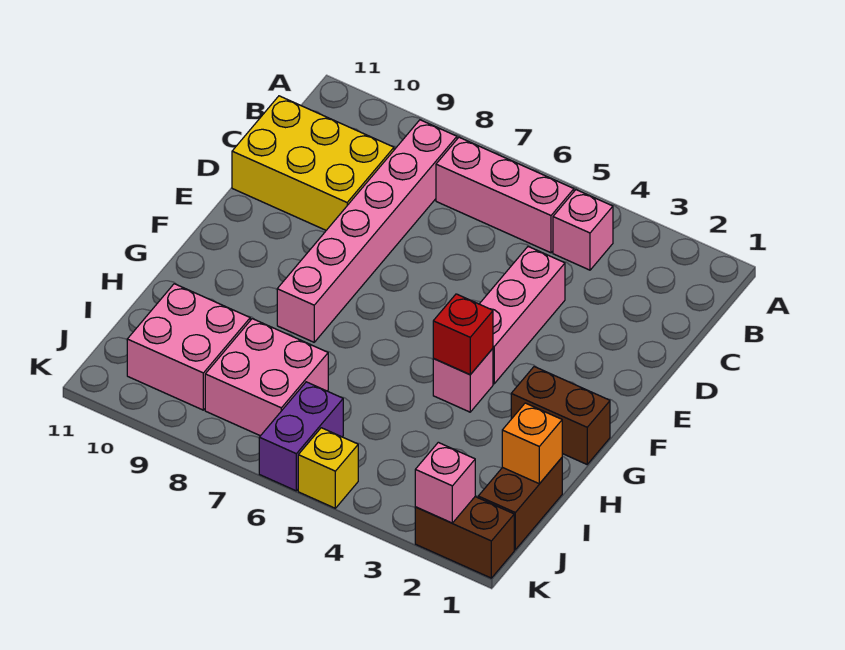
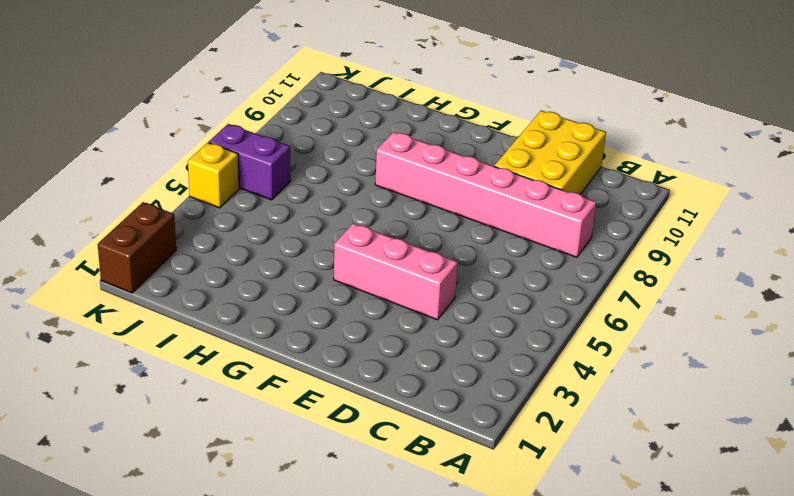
none -> pink brick B4 level 1
none -> pink brick B5:B7 level 1
none -> brown brick G1:G2 level 1

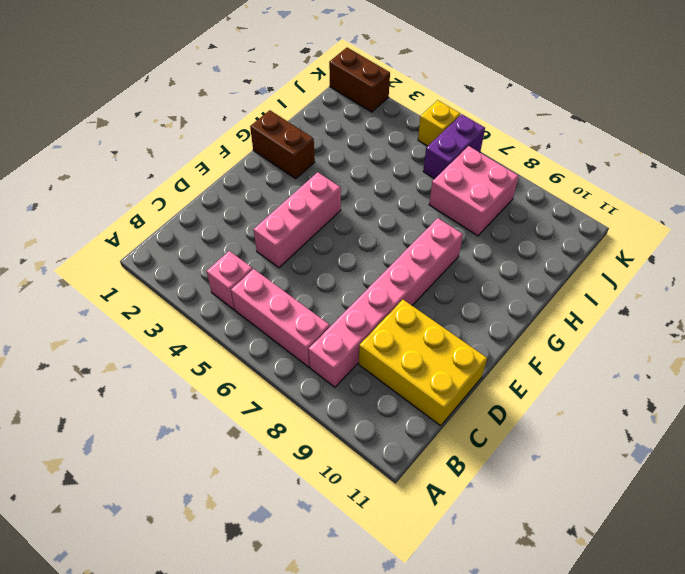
none -> pink brick G4 level 1
none -> brown brick I1:J1 level 1
none -> pink brick I9:J10 level 1

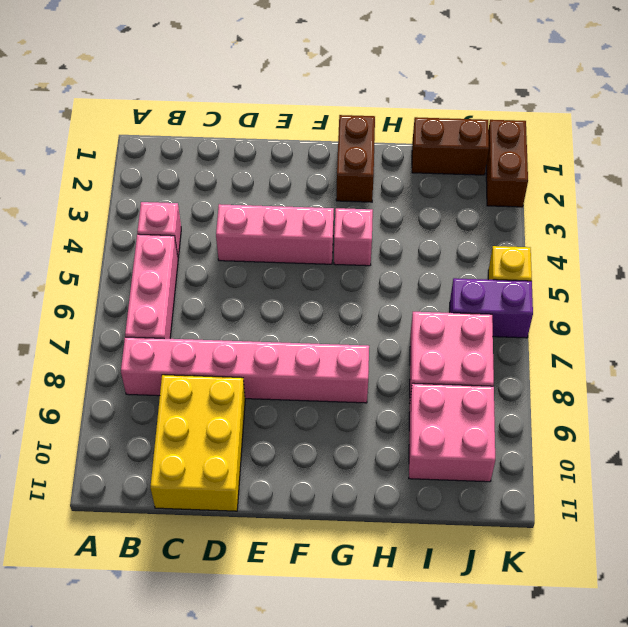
none -> red brick G4 level 2
none -> orange brick I1 level 2
none -> pink brick K2 level 2

